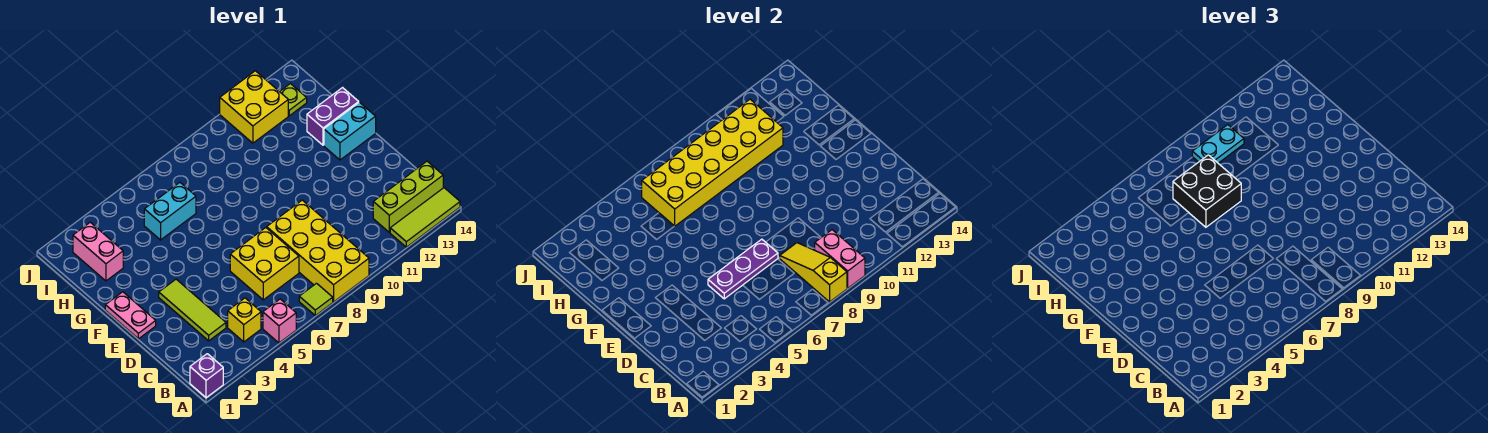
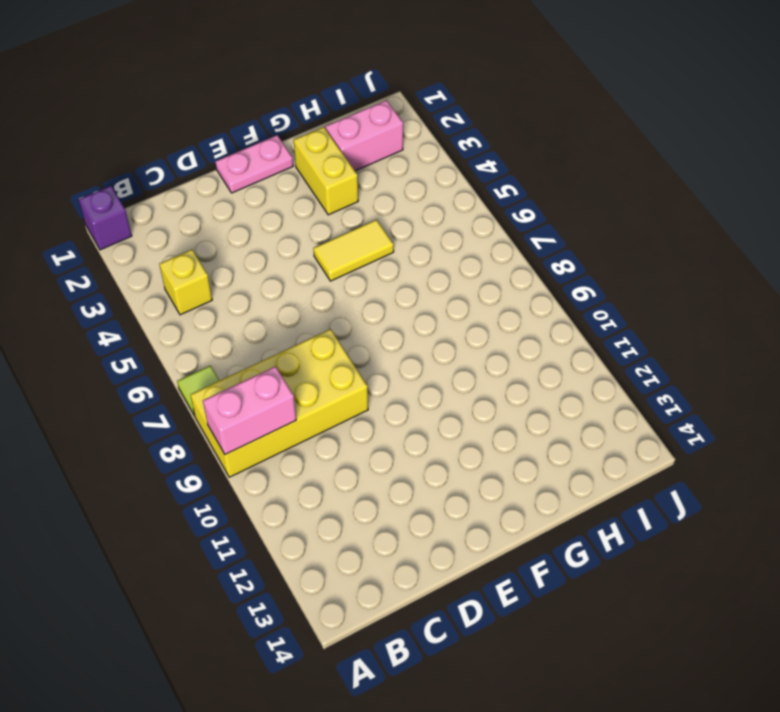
yellow tile F5:G5 level 1 -> none
yellow brick G2:G3 level 1 -> none
none -> pink brick A5 level 1
none -> lime tile A12:A14 level 1
none -> lime brick B12:B14 level 1

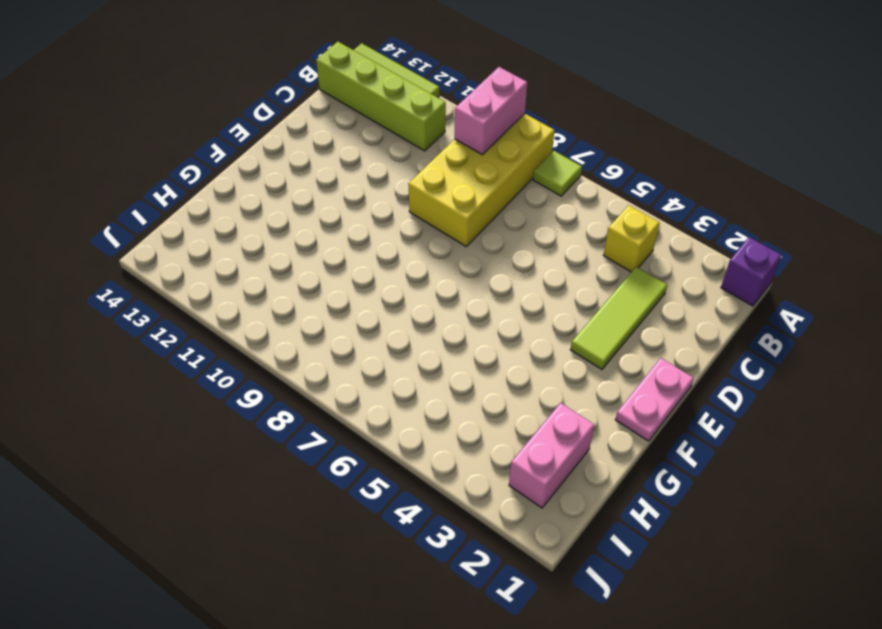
lime brick B11:B14 level 1 -> lime brick B12:B14 level 1
none -> pink brick A5 level 1
none -> yellow brick C6:D7 level 1
none -> cyan brick F13:F14 level 1

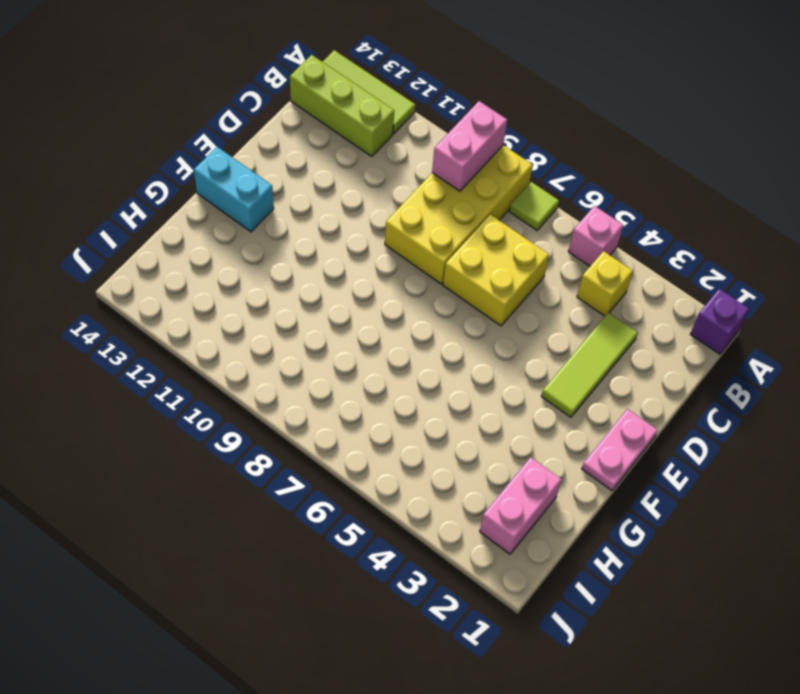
none -> purple brick G13:G14 level 1
none -> cyan brick H5:H6 level 1
none -> yellow brick I11:J12 level 1

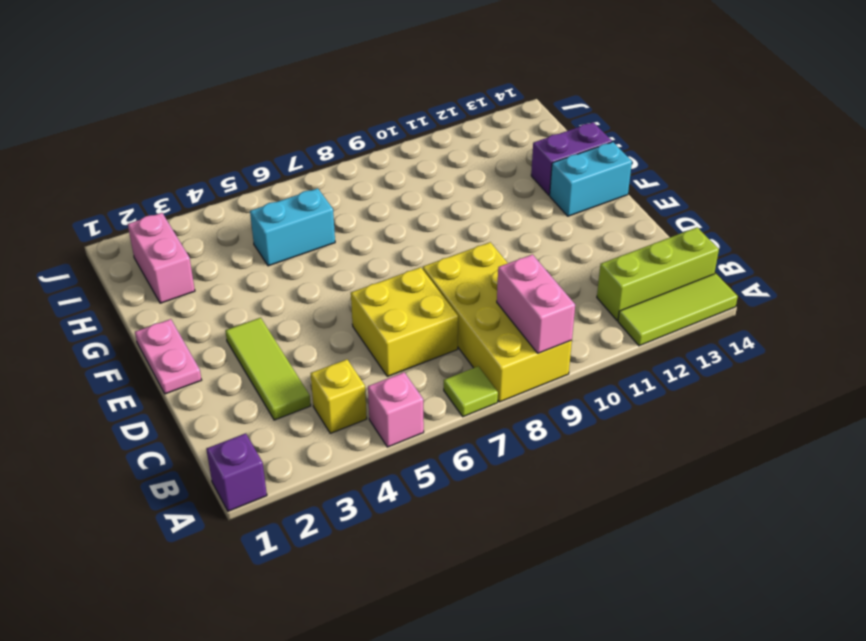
none -> yellow brick I11:J12 level 1
none -> lime plate I13 level 1
none -> yellow slope A8:C8 level 2 top A

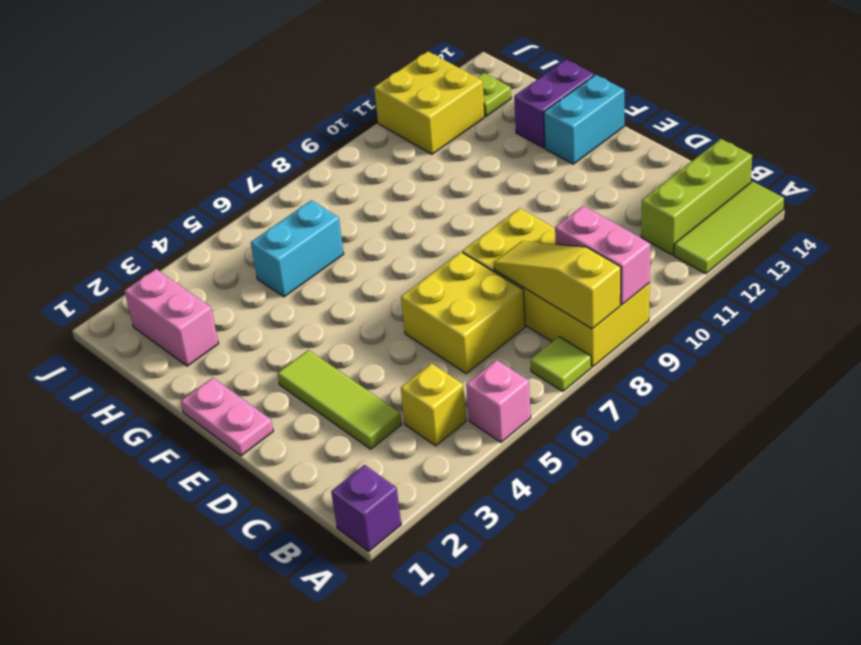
none -> purple plate D5:D7 level 2
none -> yellow brick H6:I11 level 2
none -> black brick G7:H8 level 3

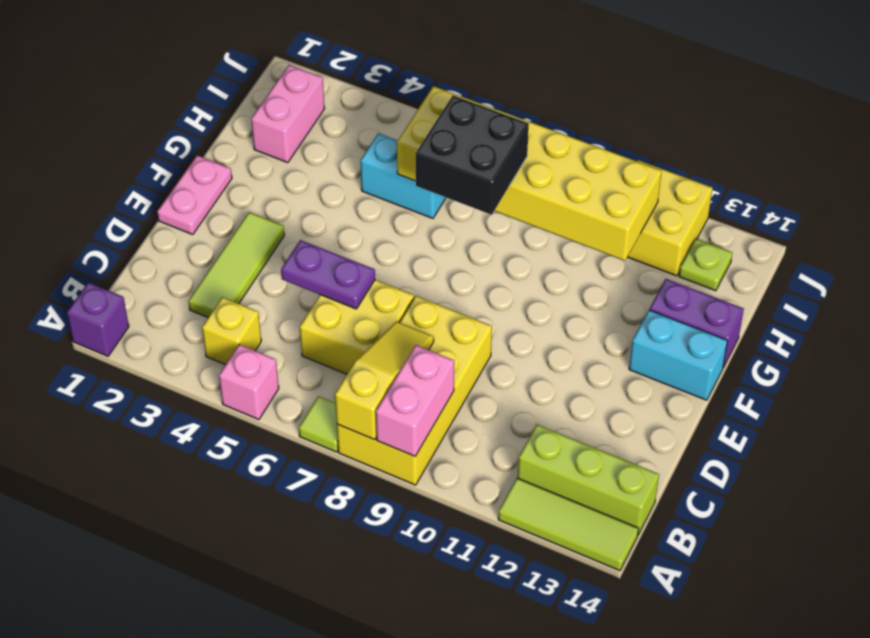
purple plate D5:D6 level 2 -> purple plate D5:D7 level 2
none -> cyan plate I9:I10 level 3

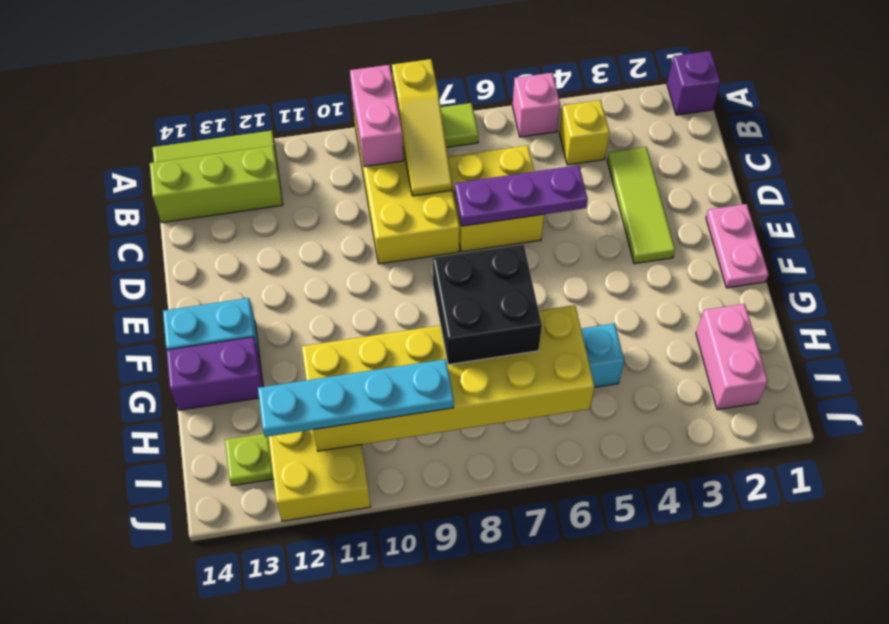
cyan plate I9:I12 level 3 -> cyan plate I9:I10 level 3

